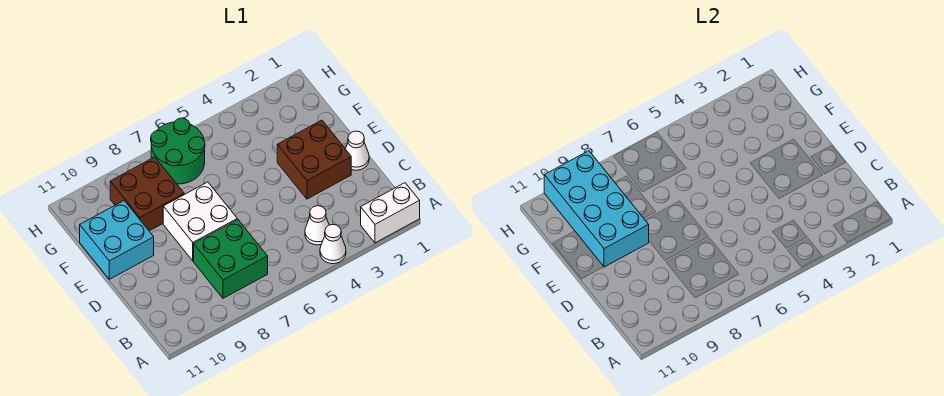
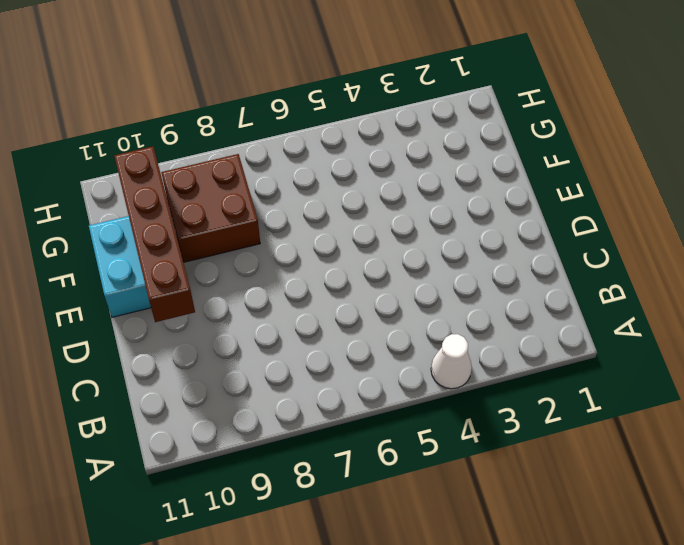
brown brick D10:G10 level 2 -> cyan brick E9:H10 level 2
none -> white brick A1:A2 level 1
none -> white cone B4 level 1

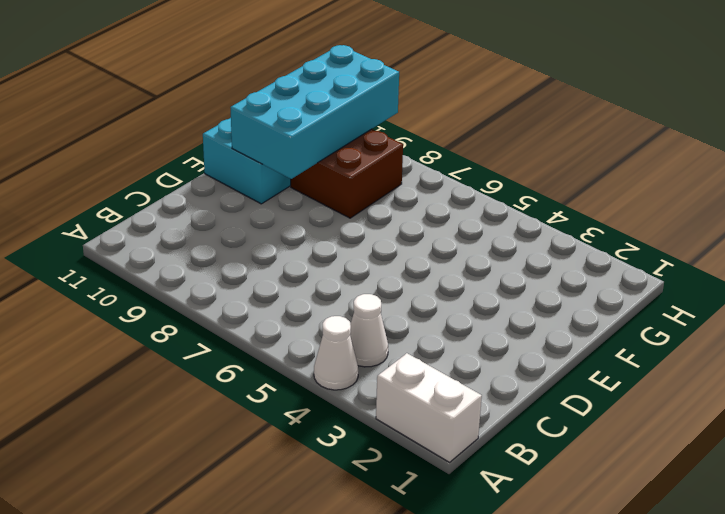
none -> green brick B7:C8 level 1
none -> white cone D1 level 1

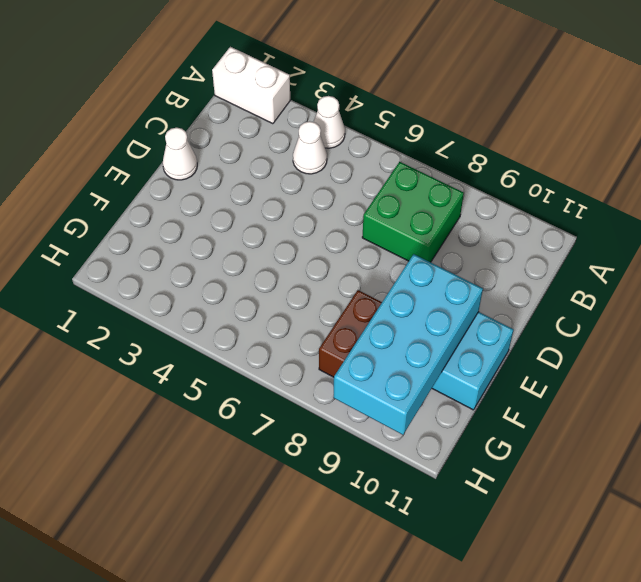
none -> brown brick D2:E3 level 1
none -> white brick D7:E8 level 1

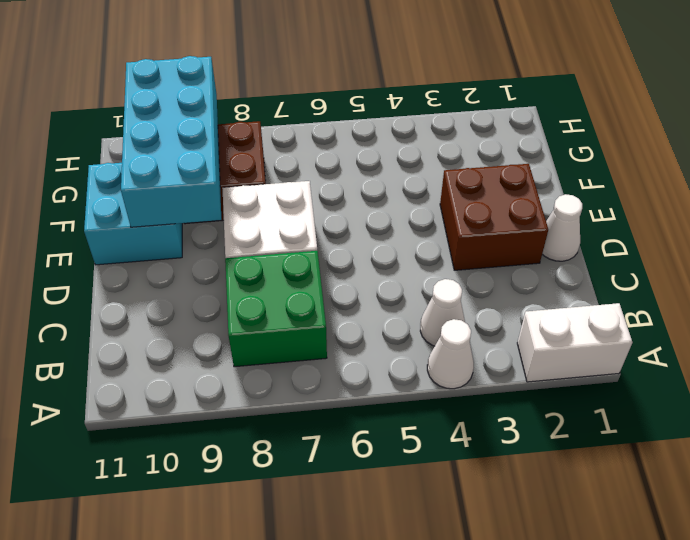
none -> green round brick G6:H7 level 1

